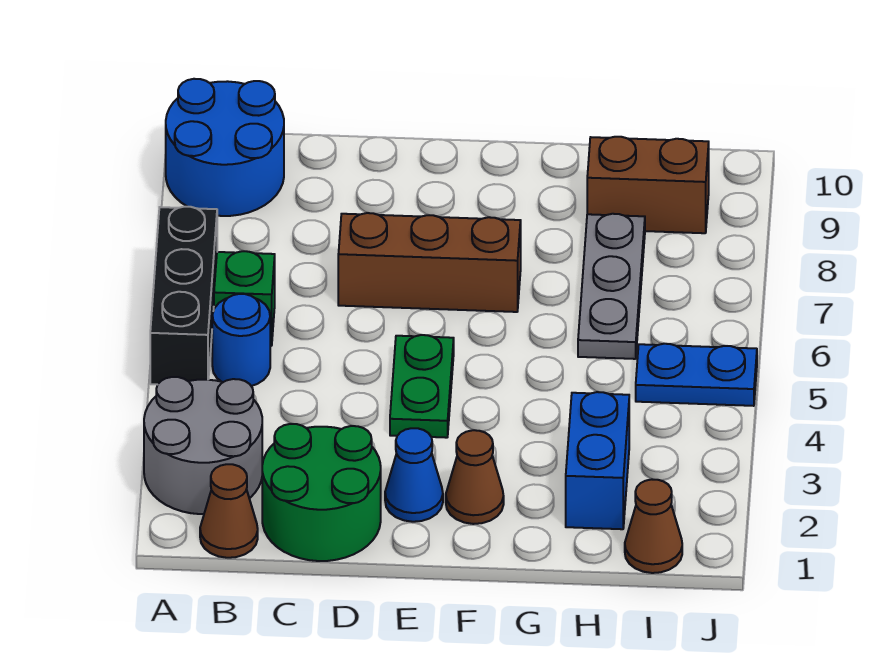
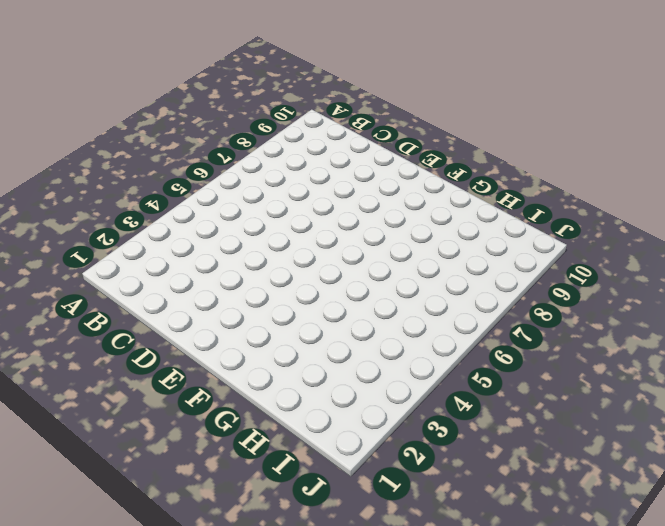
none -> grey round brick A2:B3 level 1
none -> black brick A5:A7 level 1
none -> blue round brick A9:B10 level 1

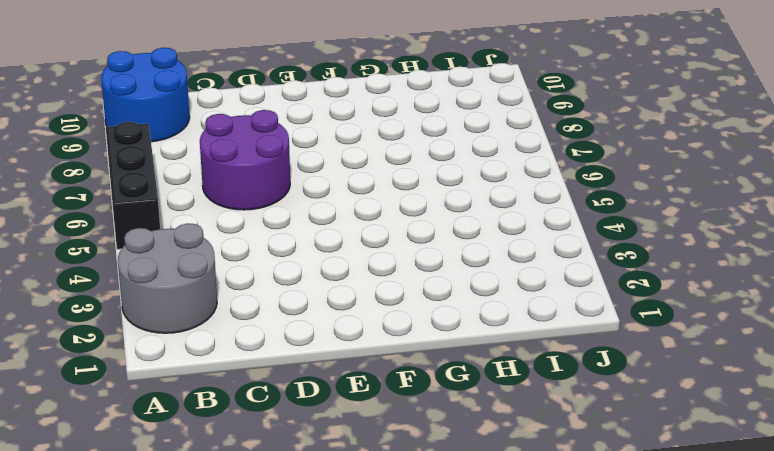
purple round brick C6:D7 level 1 -> brown brick D7:F7 level 1
none -> brown cone B1 level 1
none -> blue round brick B5 level 1
none -> green brick B6 level 1

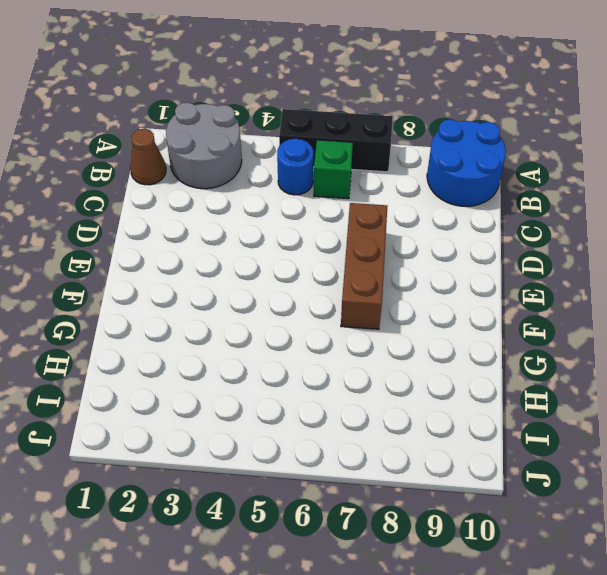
none -> green round brick C1:D2 level 1
none -> blue cone E2 level 1
none -> green plate E4:E5 level 1

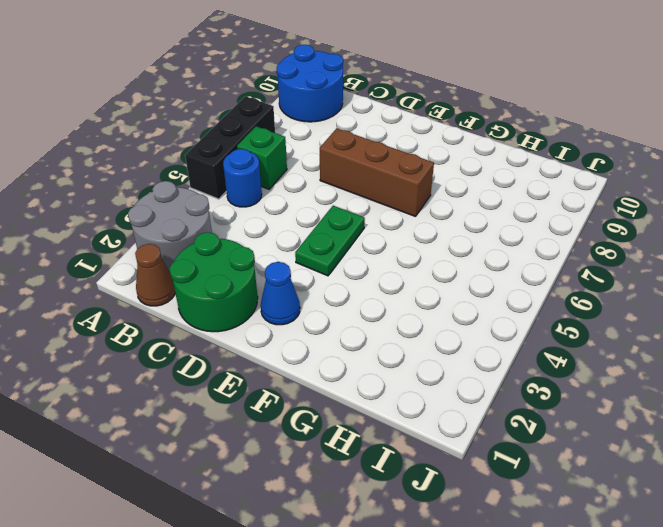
none -> brown cone F2 level 1
none -> blue brick H2:H3 level 1
none -> grey plate H6:H8 level 1

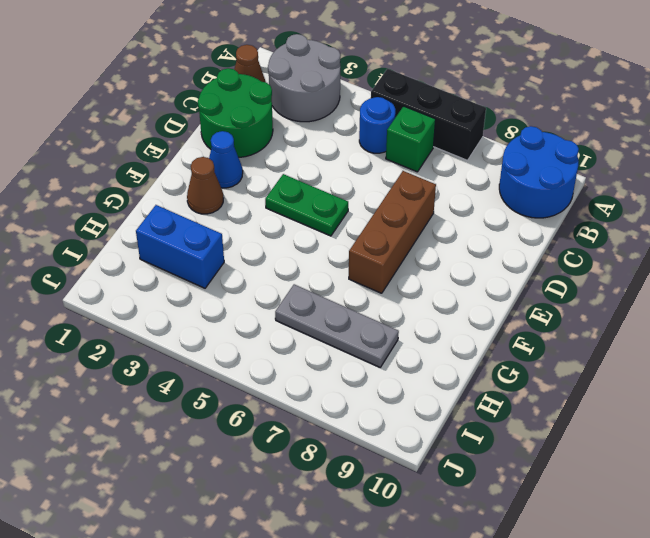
none -> brown brick H9:I9 level 1
none -> brown cone I1 level 1
none -> blue plate I5:J5 level 1

